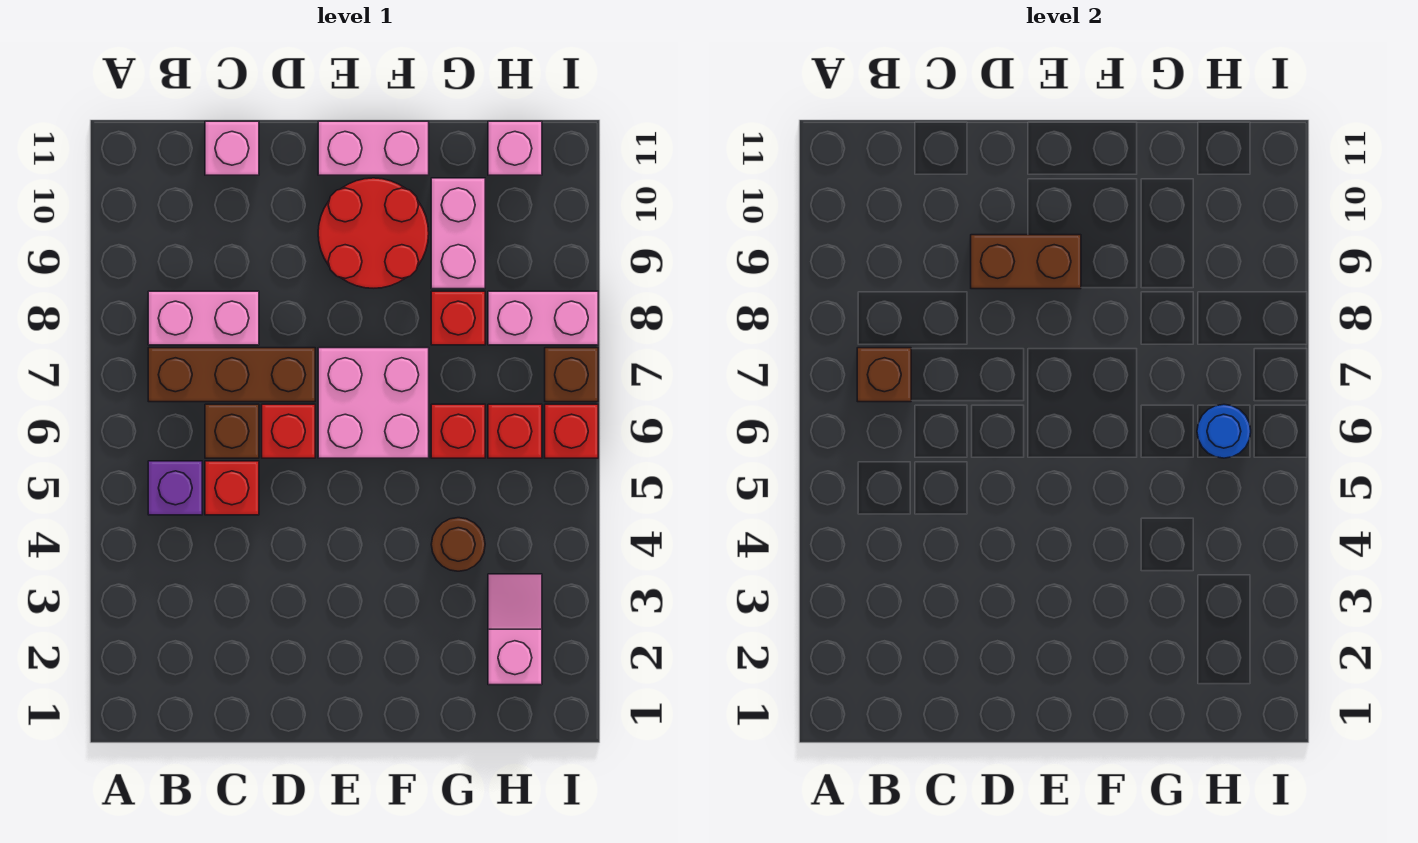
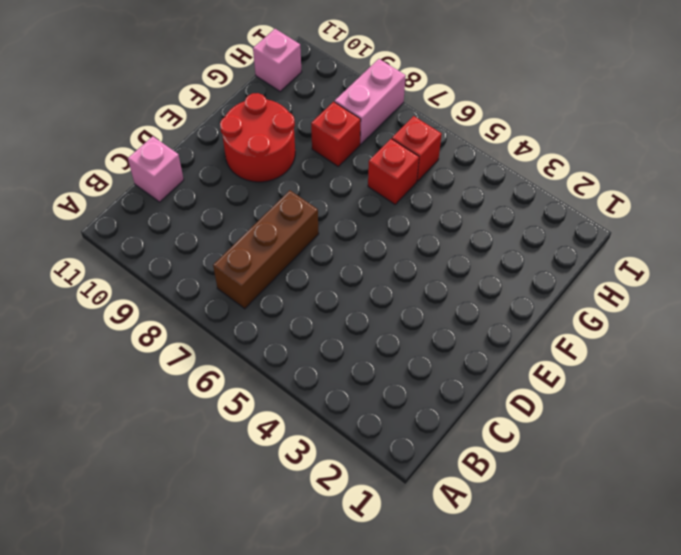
none -> purple brick B5 level 1
none -> pink brick B8:C8 level 1
none -> red brick C5 level 1

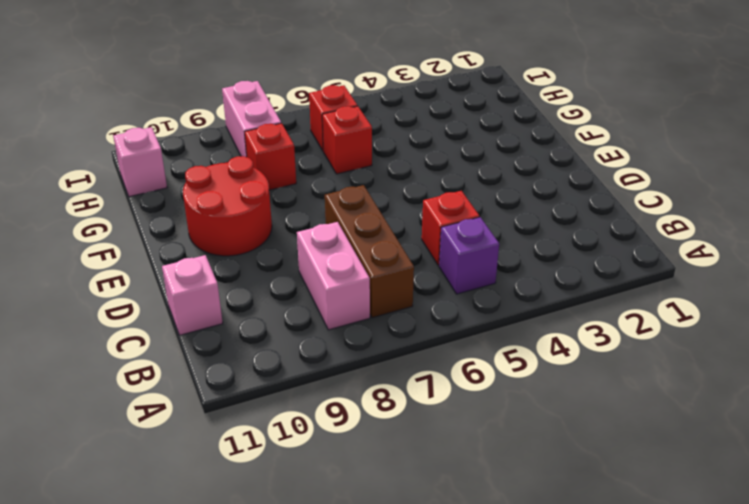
none -> brown brick C6 level 1
none -> red brick D6 level 1
none -> pink brick E6:F7 level 1

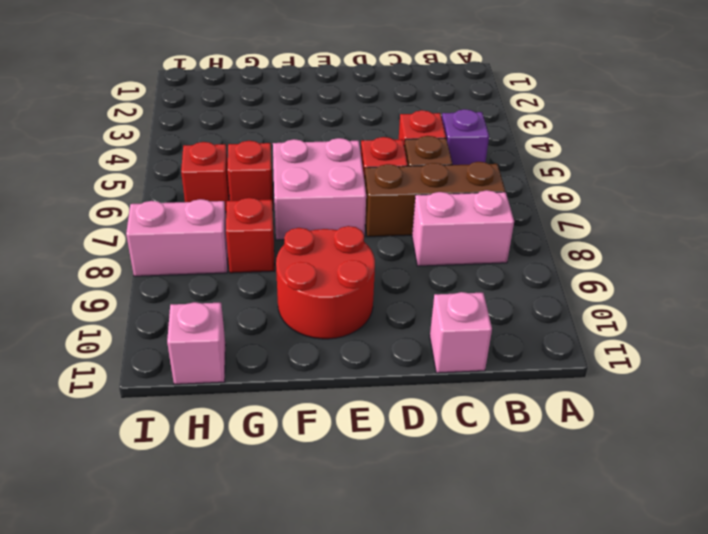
none -> pink brick E11:F11 level 1
none -> brown round brick G4 level 1
none -> pink brick G9:G10 level 1

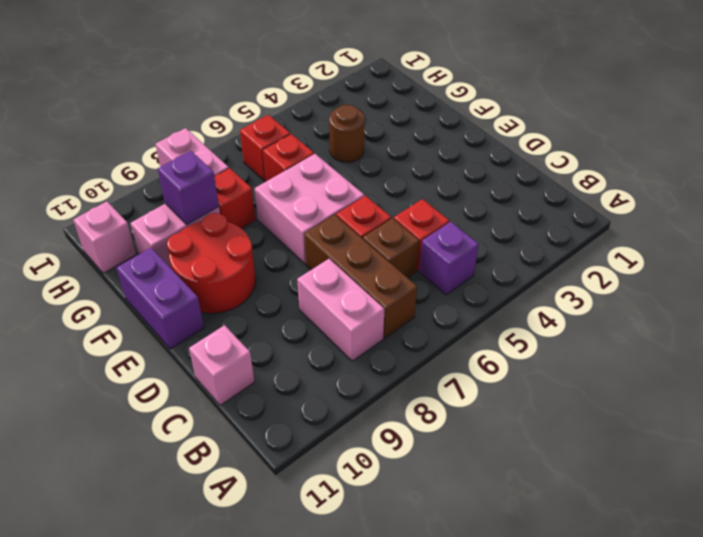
purple brick E11:F11 level 1 -> pink brick E11:F11 level 1
purple brick G9 level 2 -> none
none -> pink slope H2:H3 level 1 top 2
none -> red brick I6 level 1
none -> brown brick I7 level 1

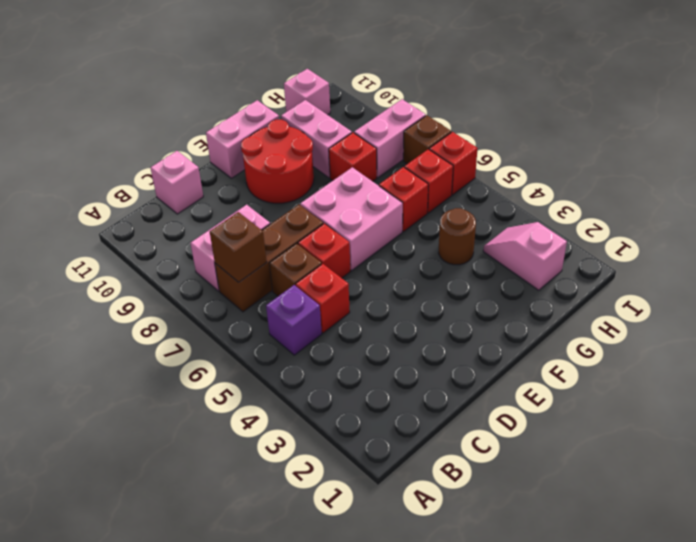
none -> brown brick D9:E9 level 2
none -> blue round brick H6 level 2

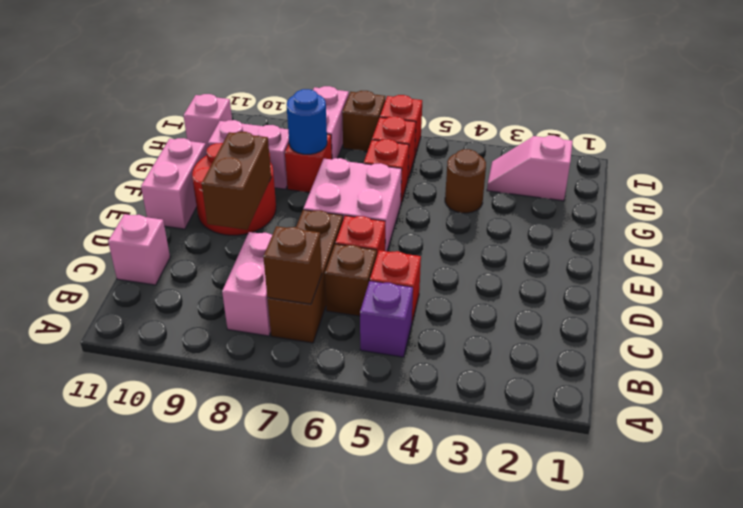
blue round brick G8 level 2 -> blue round brick H6 level 2

